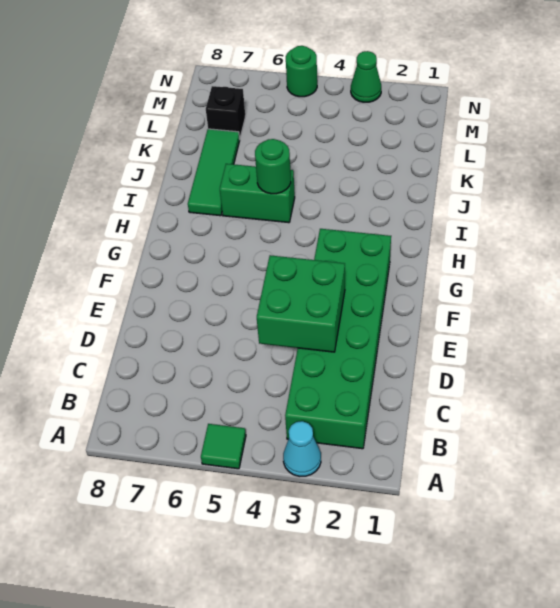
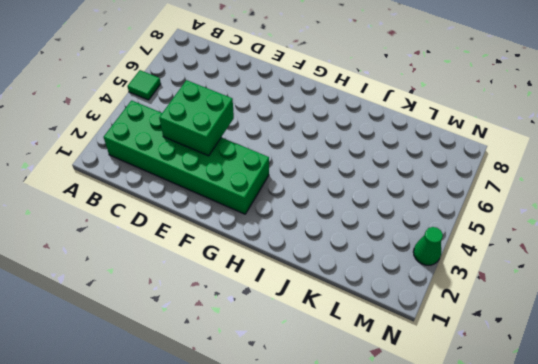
none -> cyan cone A3 level 1
none -> green brick I5:I6 level 1

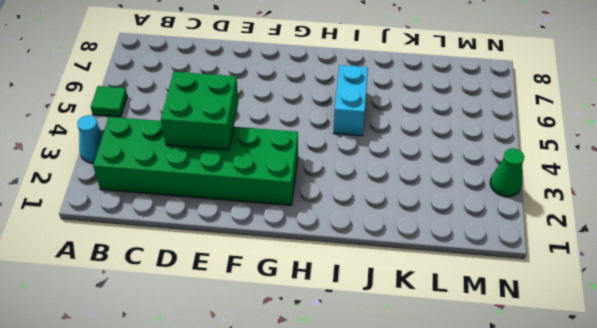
cyan brick I5:I6 level 1 -> green brick I5:I6 level 1
none -> green tile I7:K7 level 1
none -> black brick L7 level 1

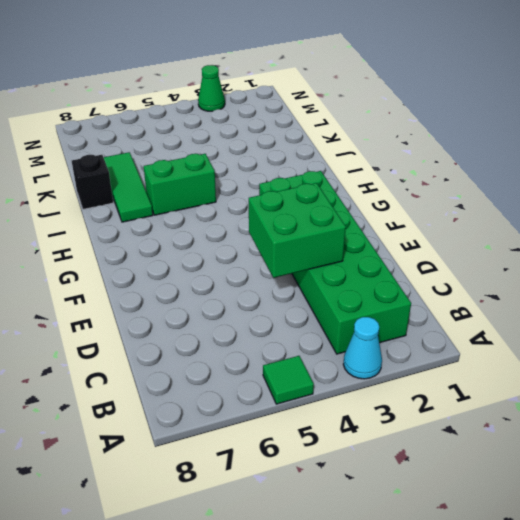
black brick J8 level 1 -> black brick L7 level 1
none -> green round brick N5 level 1
none -> green round brick I5 level 2

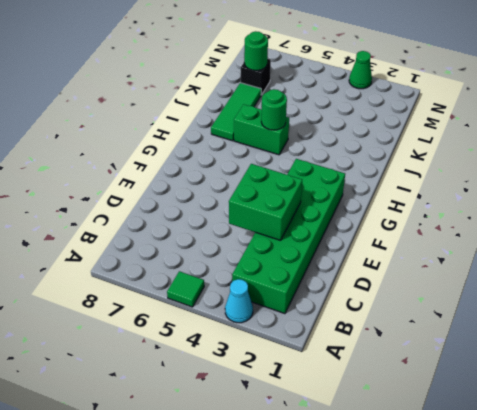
green round brick L7 level 2 -> green round brick N5 level 1

